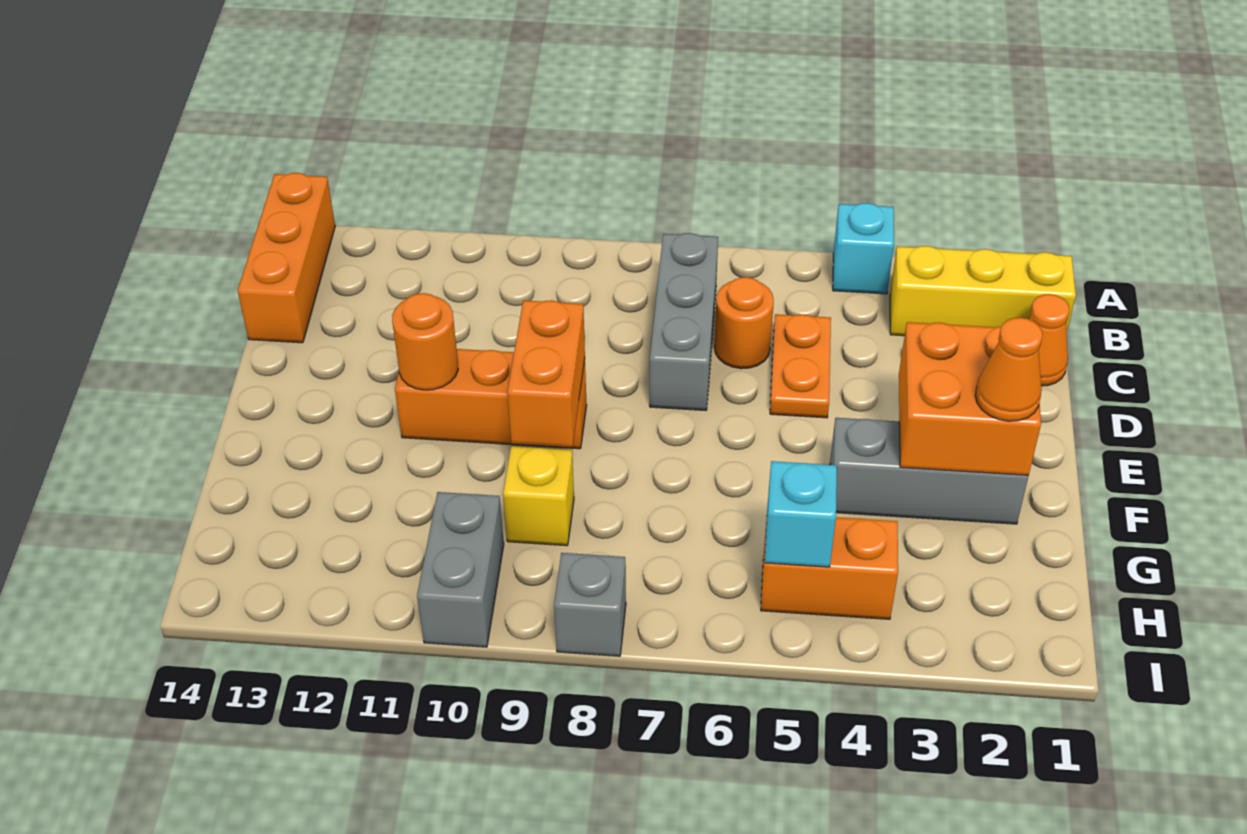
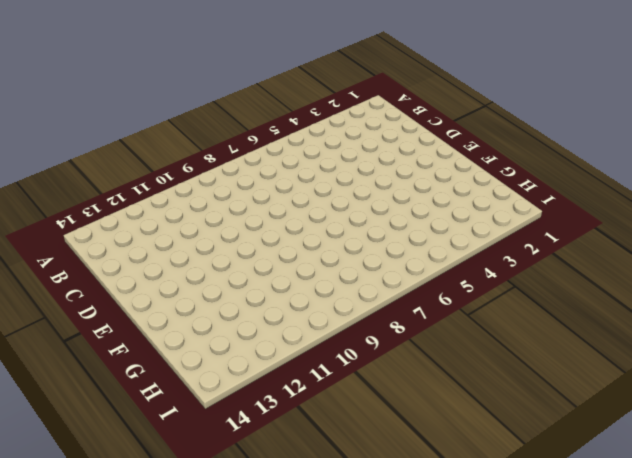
none -> cyan brick A4 level 1
none -> orange brick A14:C14 level 1
none -> yellow brick B1:B3 level 1

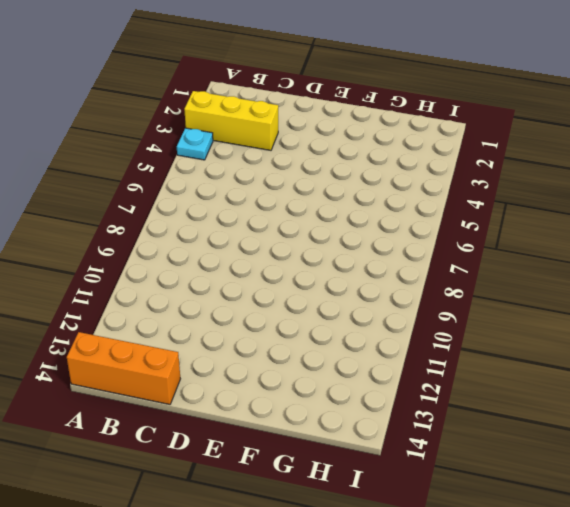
yellow brick A3:C3 level 1 -> yellow brick B1:B3 level 1
cyan plate A4 level 1 -> cyan brick A4 level 1
none -> grey brick B7:D7 level 1
none -> orange cone C1 level 1
none -> orange plate C5:D5 level 1

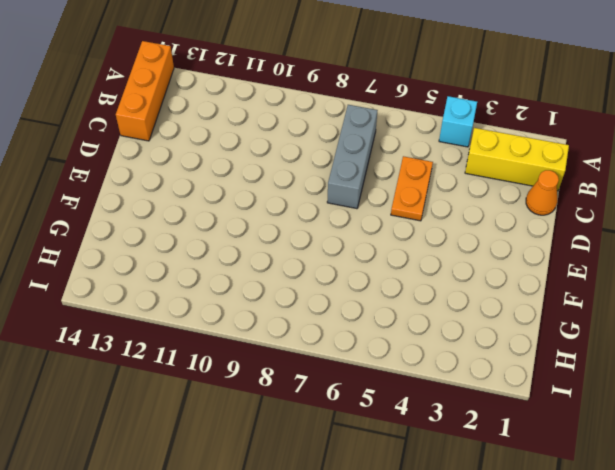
none -> orange round brick C6 level 1
none -> orange brick E9:E11 level 1
none -> grey brick F2:F4 level 1

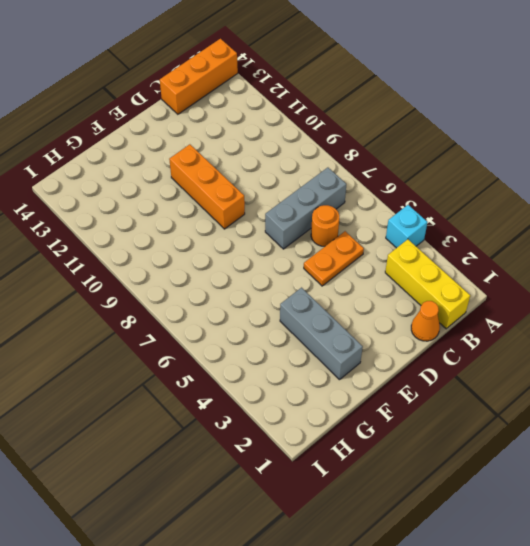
none -> yellow brick G9 level 1
none -> orange brick H4:H5 level 1
none -> grey brick H10:I10 level 1

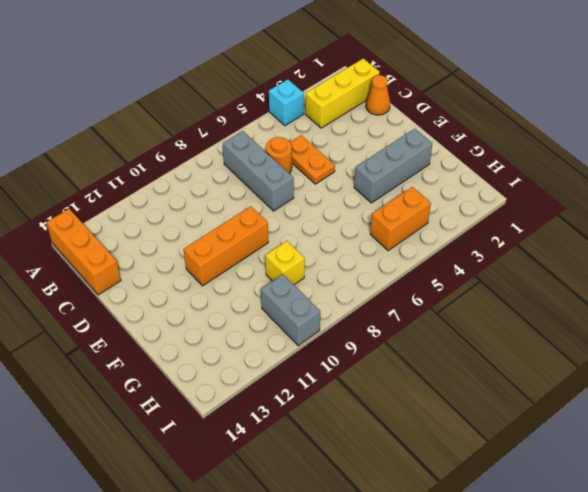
none -> grey brick I8 level 1
none -> orange brick E2:F3 level 2
none -> orange brick E9:F9 level 2

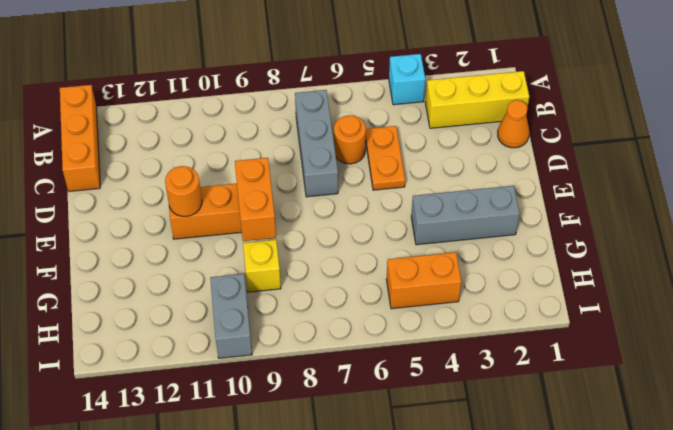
none -> grey brick I8 level 1
none -> orange brick E2:F3 level 2
none -> cyan brick H5 level 2

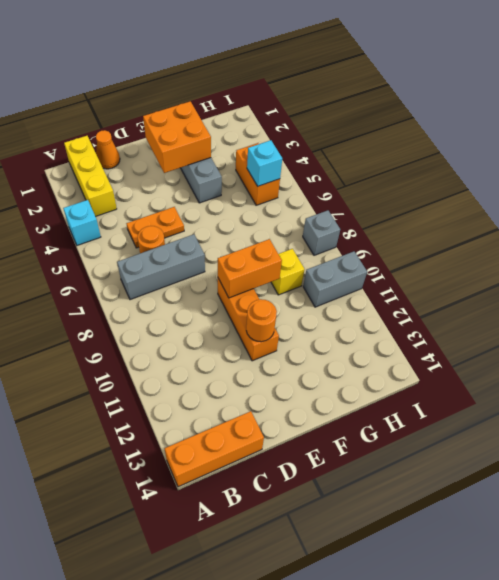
none -> orange cone F2 level 3

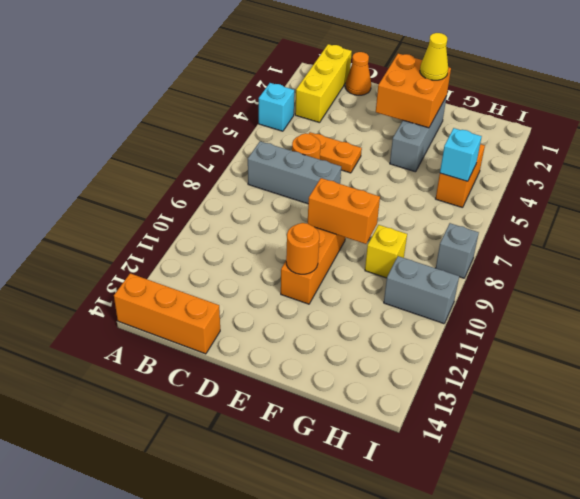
yellow cone F2 level 3 -> orange cone F2 level 3

